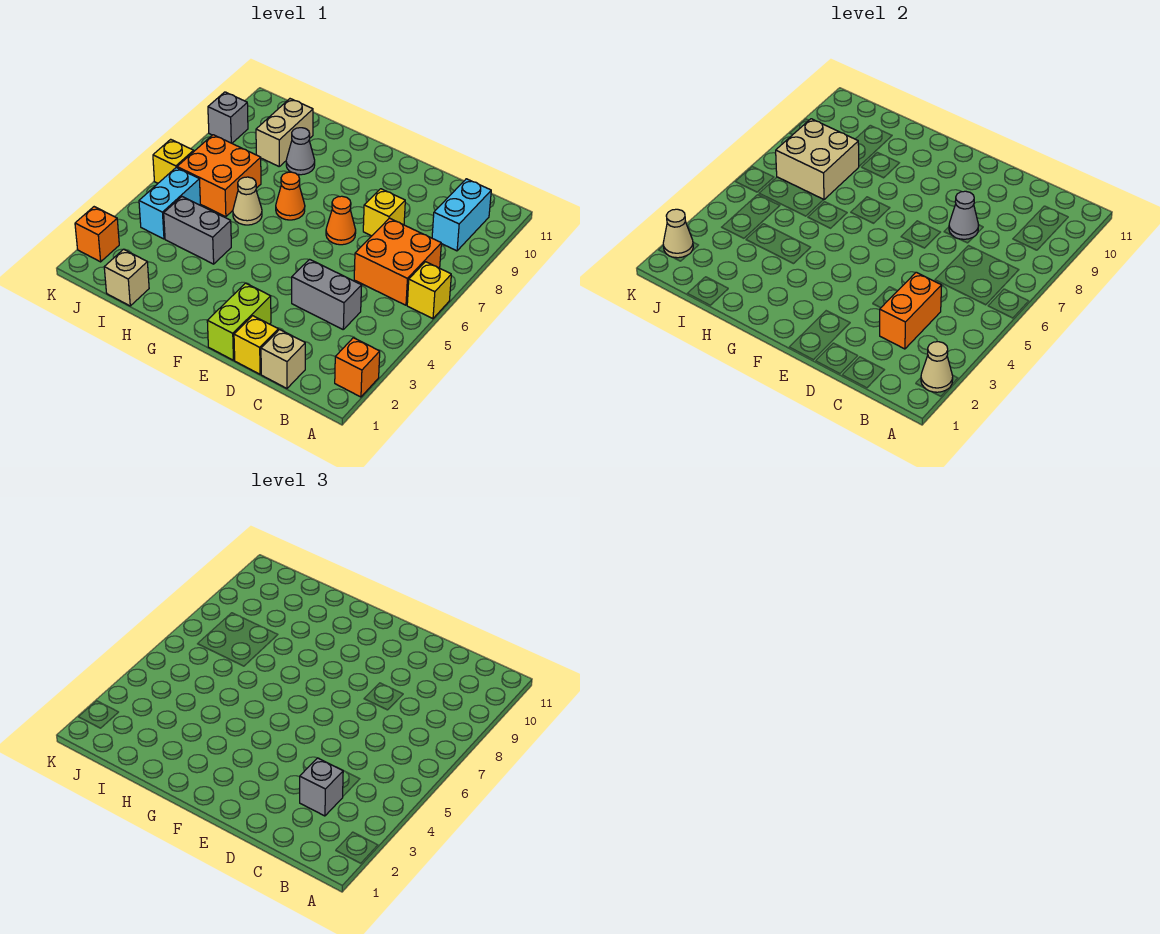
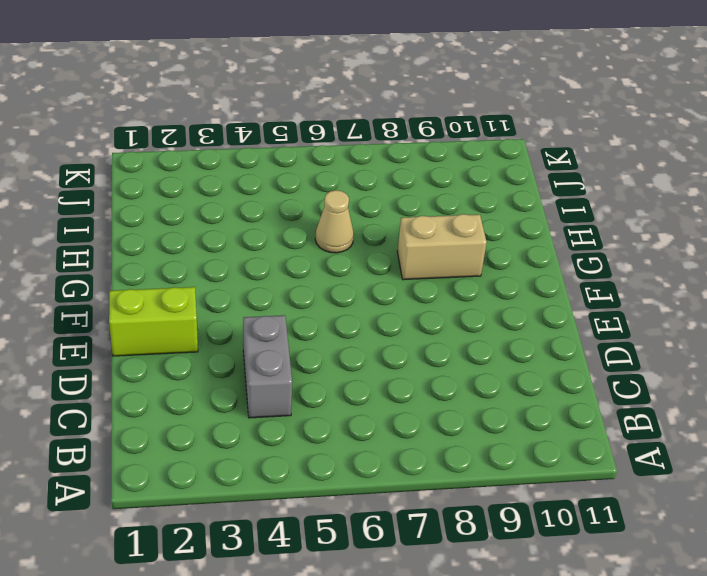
tan brick G8:G9 level 1 -> tan brick I9:I10 level 1
none -> orange brick A2 level 1
none -> yellow brick A6 level 1
none -> orange brick B6:C7 level 1

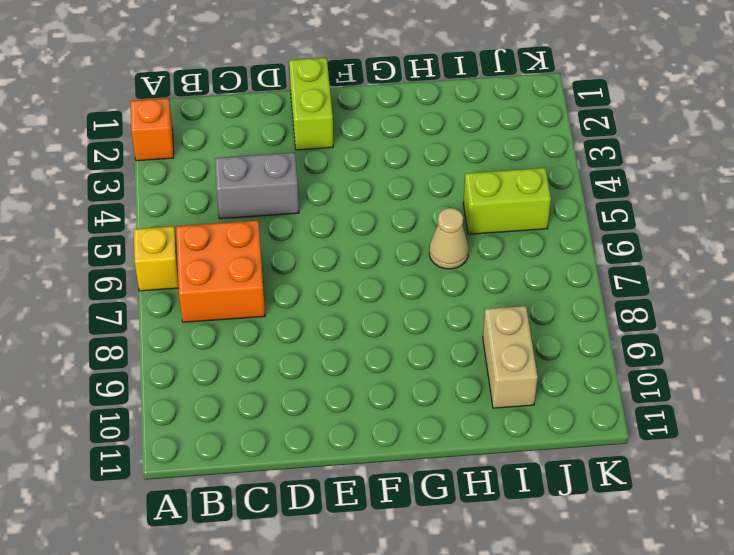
lime brick I5:J5 level 1 -> cyan brick J4:J5 level 1
none -> cyan brick B9:B10 level 1
none -> tan brick C1 level 1
none -> yellow brick D1 level 1

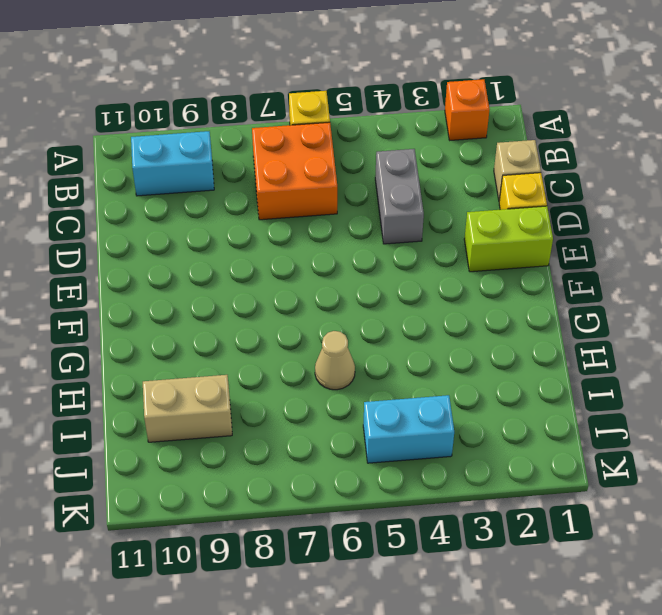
none -> yellow brick D8 level 1
none -> orange cone E7 level 1
none -> orange cone G7 level 1

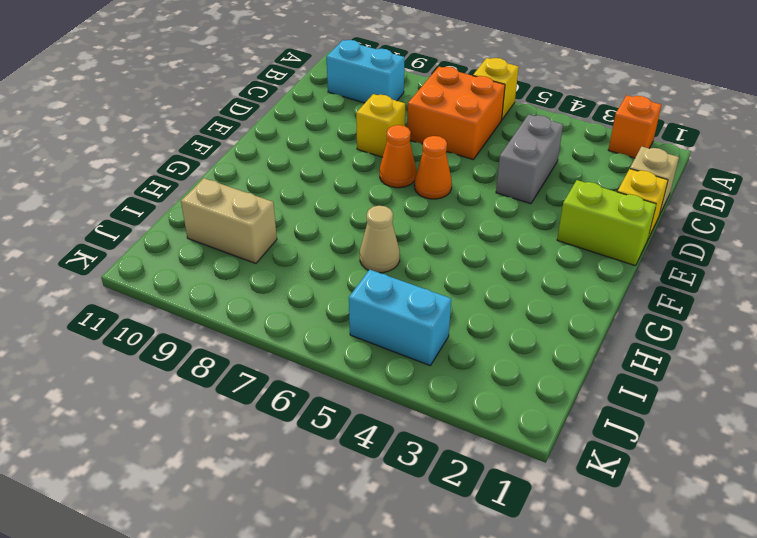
orange cone E6 level 1 -> orange cone G7 level 1
none -> grey brick H4:I4 level 1
none -> grey cone H9 level 1
none -> tan brick I1 level 1

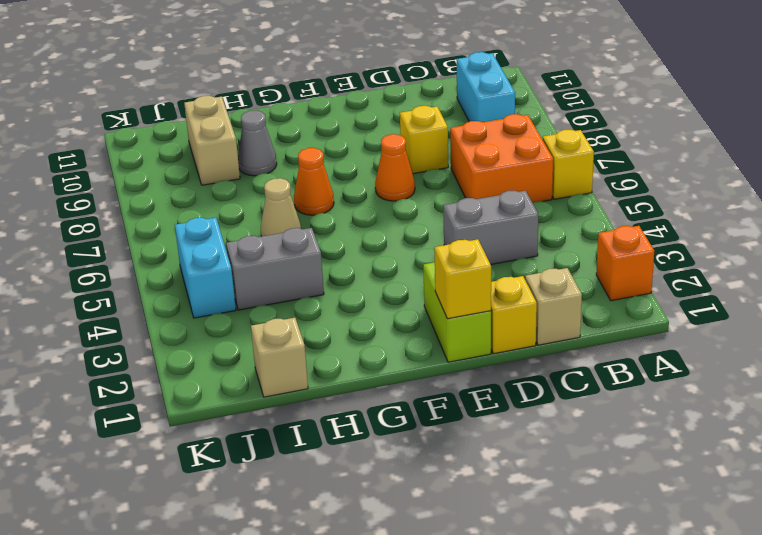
yellow brick E1 level 2 -> yellow brick K6 level 1
none -> orange brick I6:J7 level 1
none -> orange brick K2 level 1
none -> grey brick K9 level 1

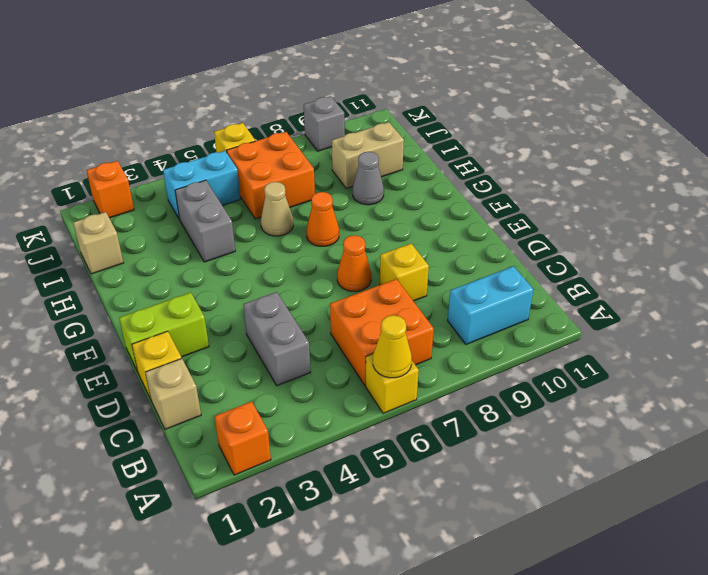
yellow cone A6 level 2 -> none
none -> tan cone A2 level 2
none -> orange brick C3:C4 level 2
none -> grey cone D8 level 2

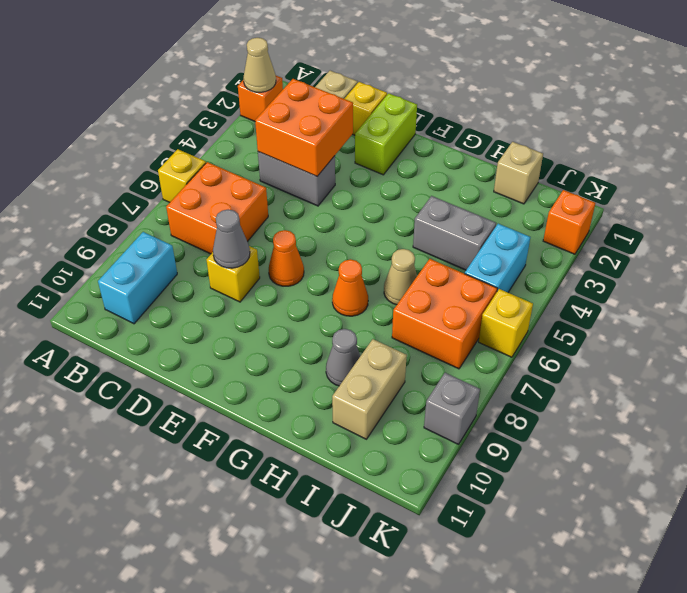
orange brick C3:D4 level 2 -> orange brick C3:C4 level 2
none -> tan brick I7:J8 level 2
none -> tan cone K2 level 2
none -> grey brick C3 level 3

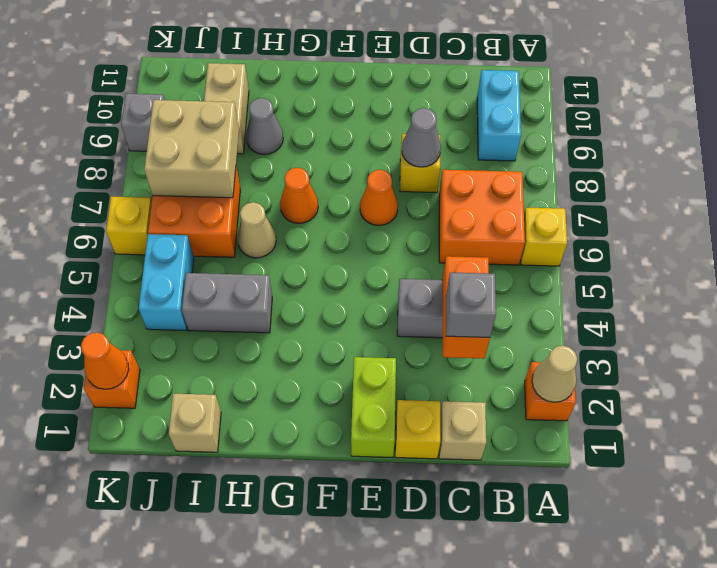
orange cone K2 level 2 -> tan cone K2 level 2

